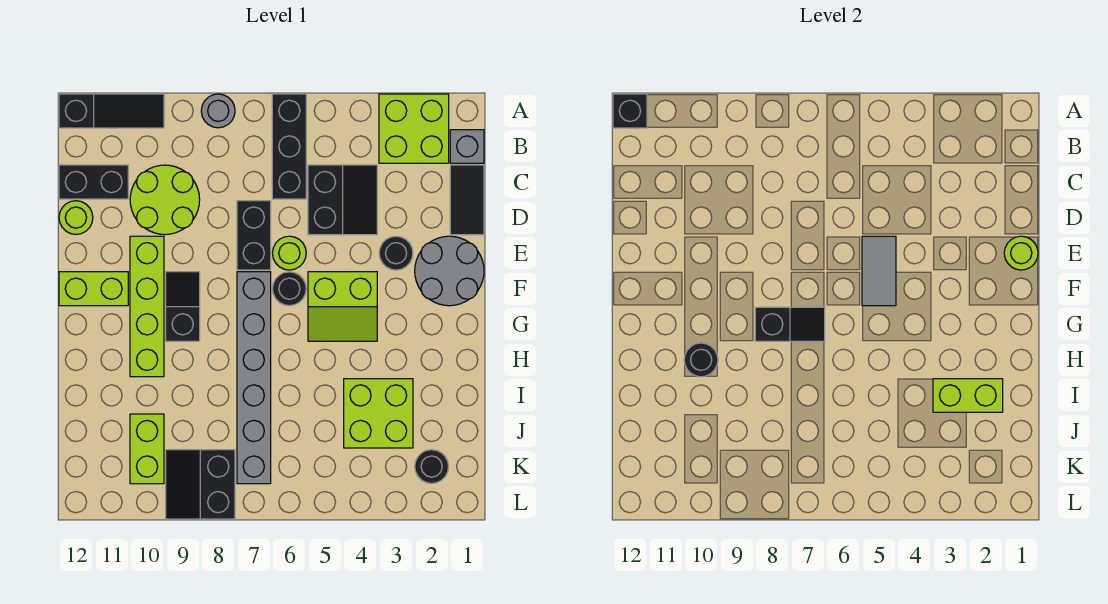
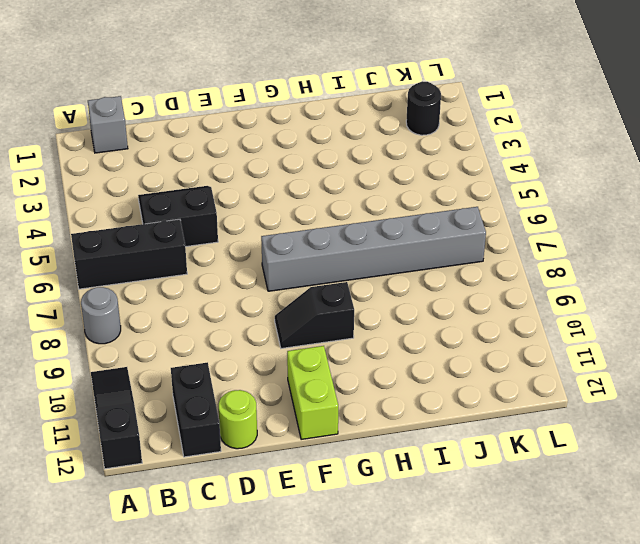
none -> lime brick A2:B3 level 1
none -> black tile C1:D1 level 1
none -> lime round brick C9:D10 level 1
none -> black brick D7:E7 level 1

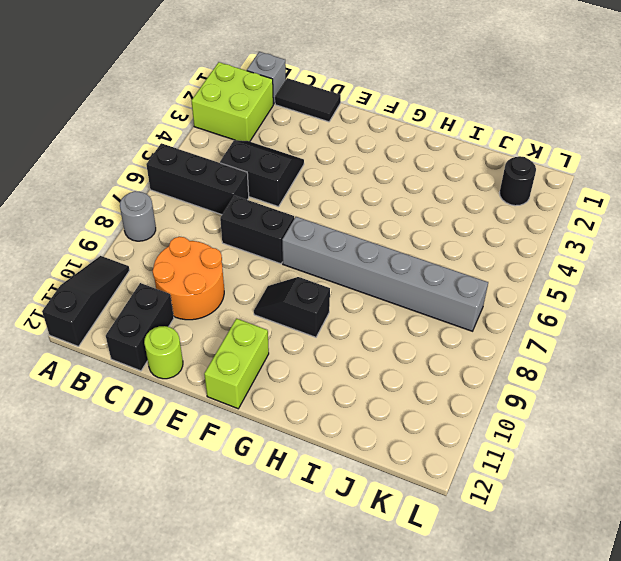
orange round brick C9:D10 level 1 -> lime round brick C9:D10 level 1
none -> grey round brick E1:F2 level 1
none -> black round brick E3 level 1
none -> lime round brick E6 level 1
none -> lime brick E10:H10 level 1

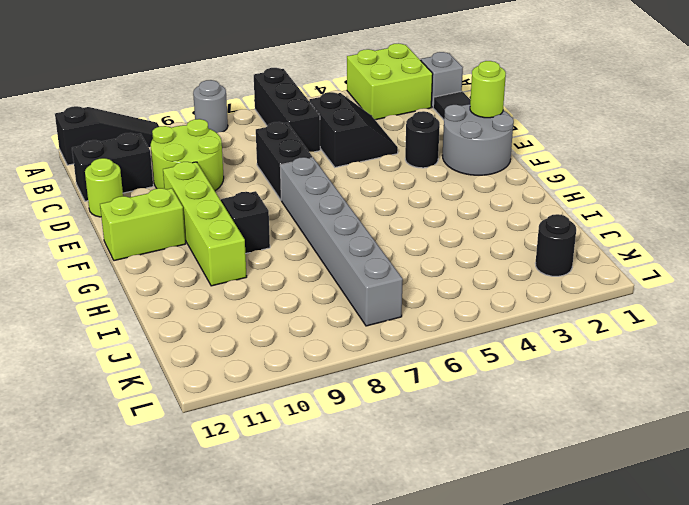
none -> lime round brick E6 level 1
none -> lime slope F4:G5 level 1 top F
none -> black round brick F6 level 1
none -> lime brick I3:J4 level 1

